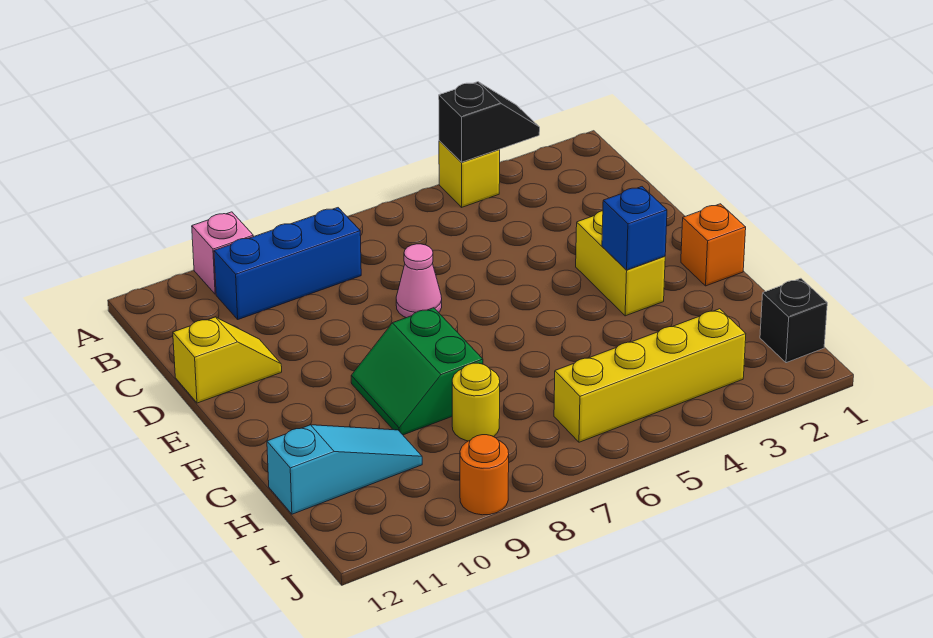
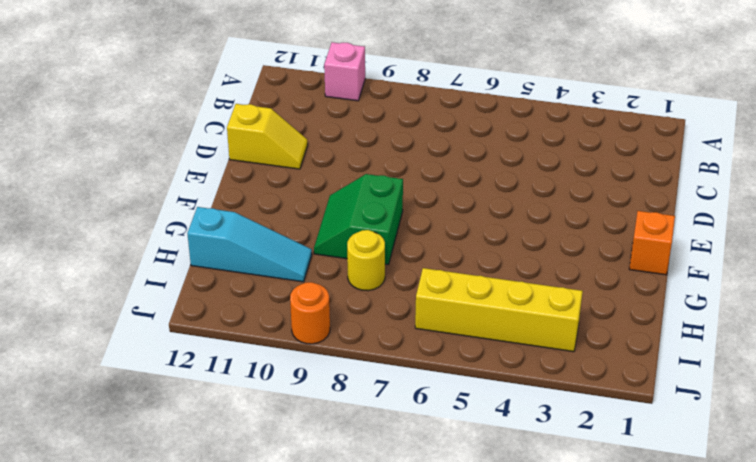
none -> yellow brick A4 level 1
none -> blue brick B8:B10 level 1
none -> pink cone D7 level 1

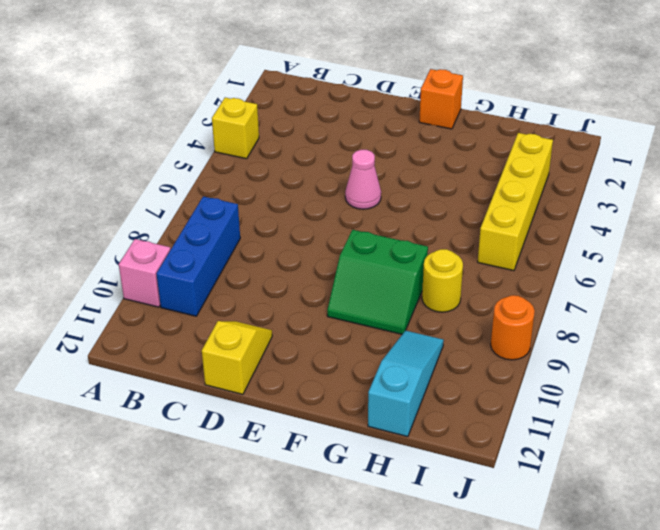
pink cone E5 level 1 -> pink cone D7 level 1
none -> yellow brick E3:F3 level 1
none -> black brick I1 level 1
none -> black slope A3:A4 level 2 top 4

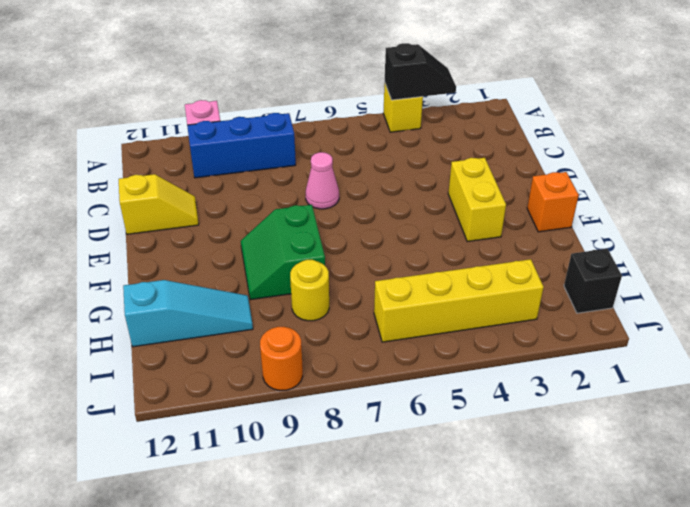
none -> blue brick F3 level 2

